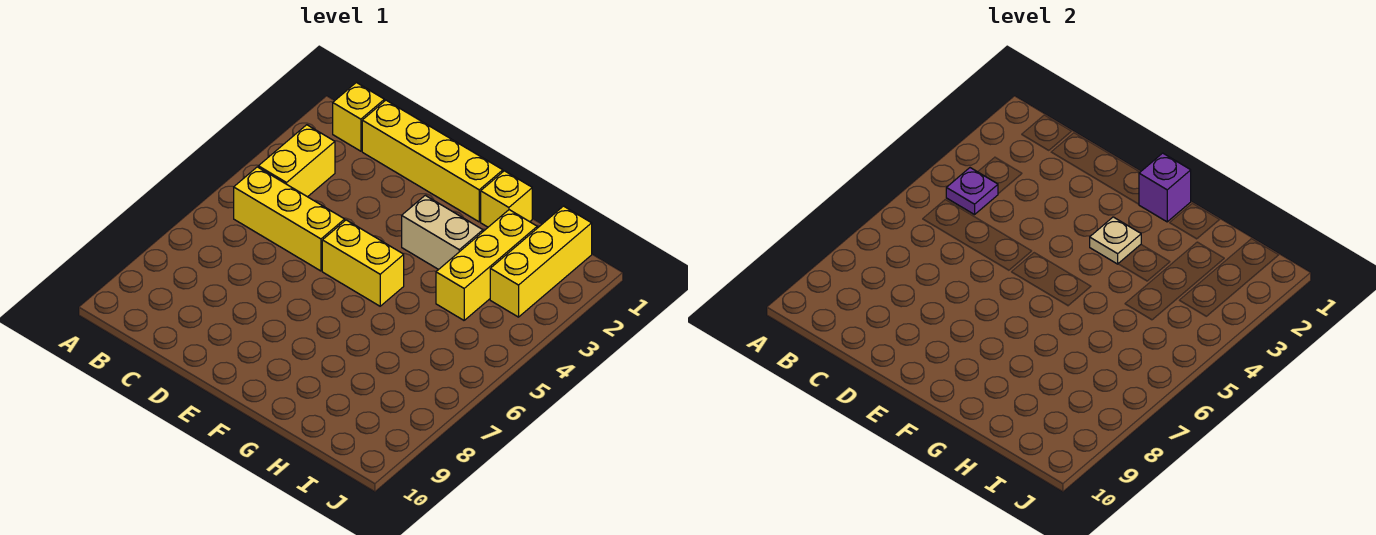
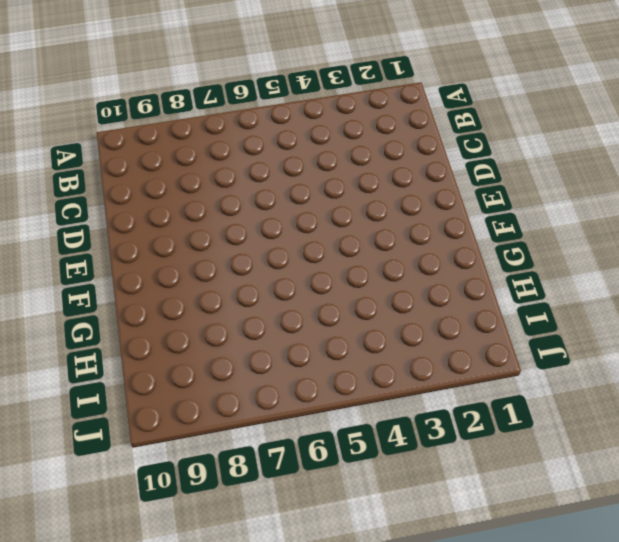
none -> yellow brick B1 level 1
none -> yellow brick B3:B4 level 1
none -> yellow brick B5:D5 level 1

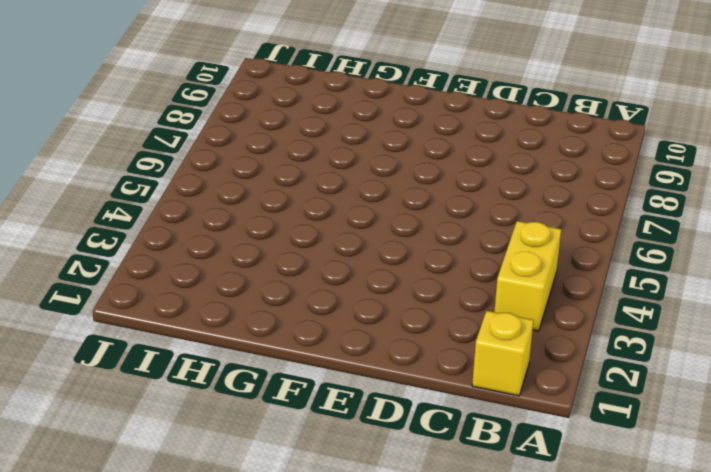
none -> yellow brick B5:D5 level 1
none -> yellow brick C1:F1 level 1
none -> yellow brick E5:F5 level 1

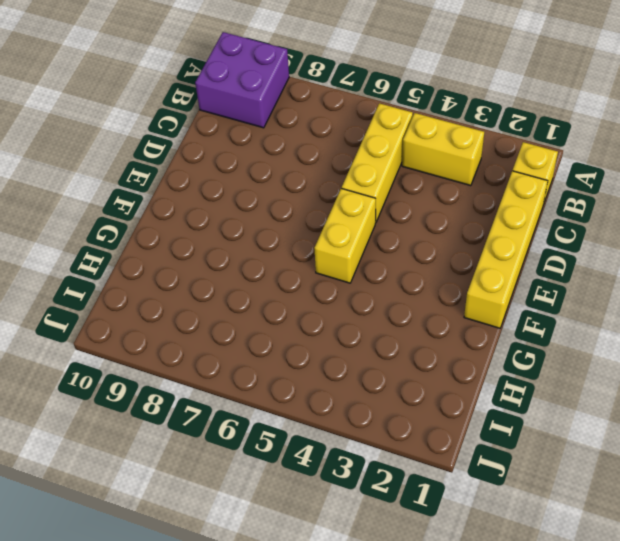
purple brick A9:B10 level 1 -> none
none -> tan brick F3:G3 level 1
none -> yellow brick G1 level 1
none -> yellow brick H2:H4 level 1

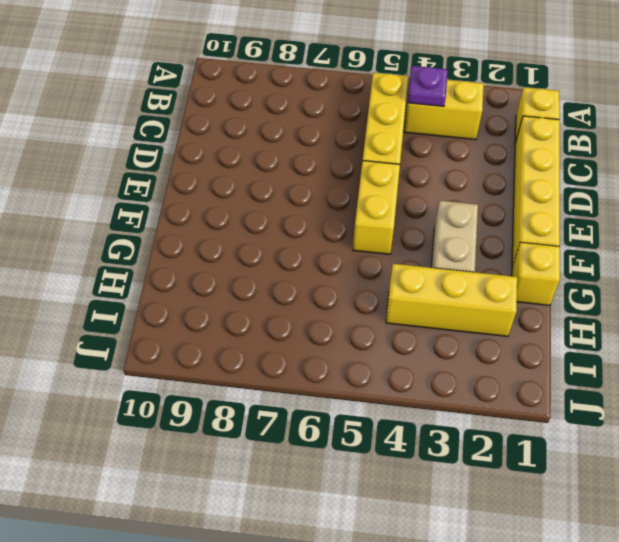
none -> yellow brick I1:I3 level 1
none -> purple brick F1 level 2
none -> tan plate F3 level 2

